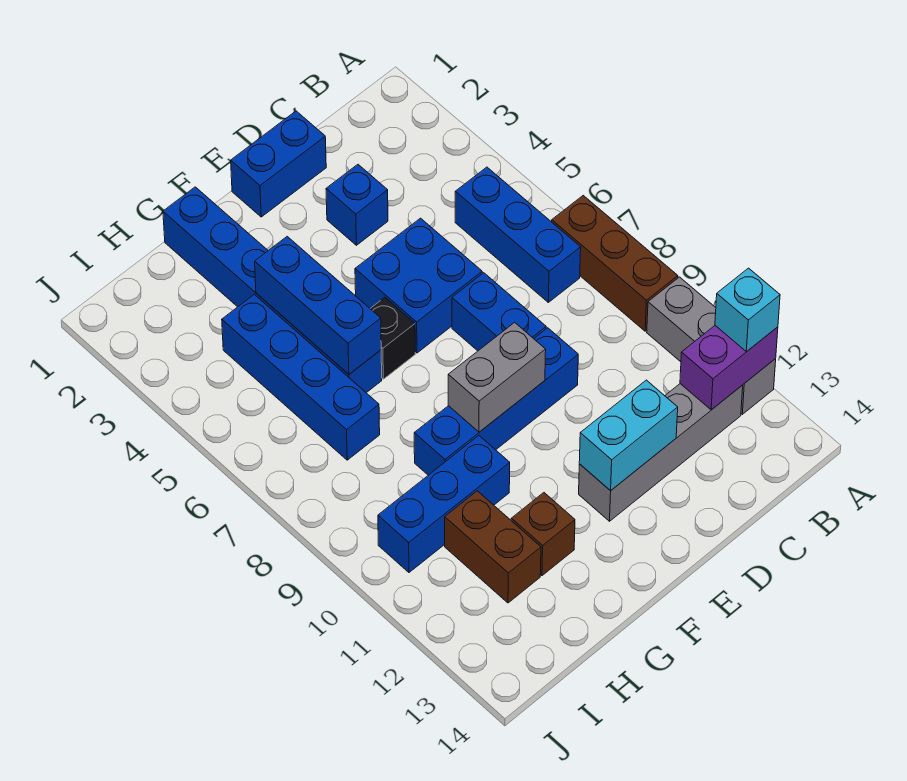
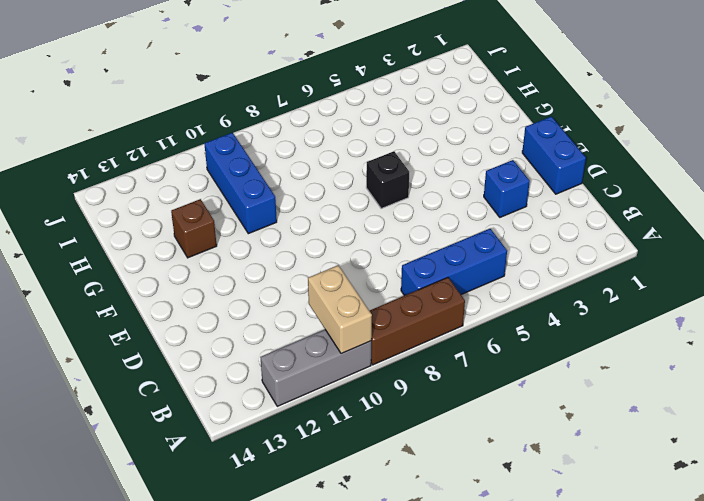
tan brick A10:B10 level 2 -> none
none -> grey brick B12:E12 level 1
none -> blue brick D5:E6 level 1
none -> blue brick D7:D8 level 1

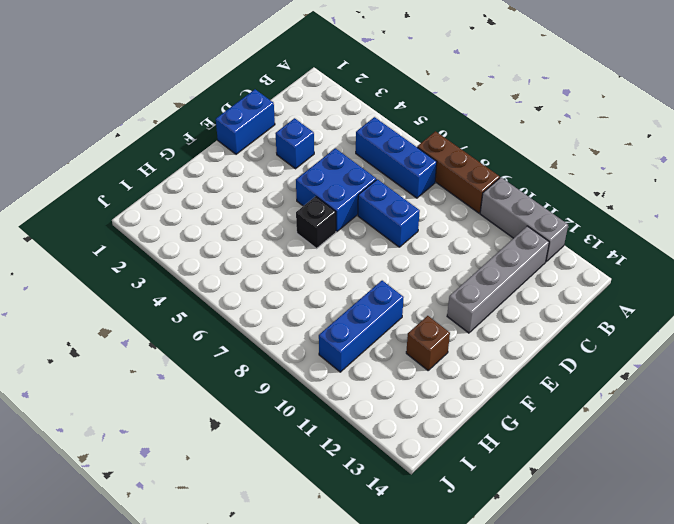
none -> blue brick D9:G9 level 1
none -> blue brick G1:G6 level 1
none -> blue brick H4:H7 level 1

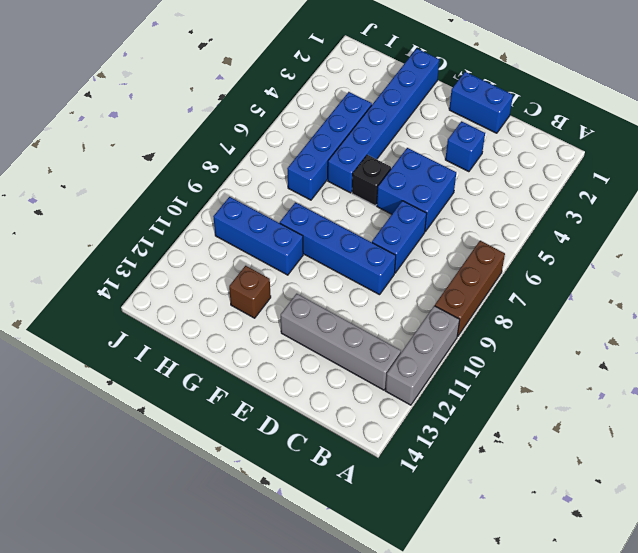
none -> blue brick B5:B7 level 1
none -> brown brick H11:H12 level 1
none -> purple brick A12:B12 level 2

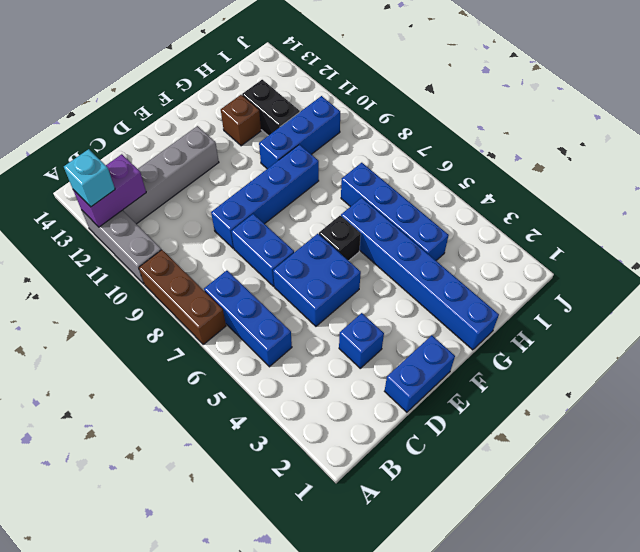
black brick H11:H12 level 1 -> brown brick H11:H12 level 1
none -> cyan brick D12:E12 level 2
none -> grey brick E9:F9 level 2
none -> blue brick G4:G6 level 2

